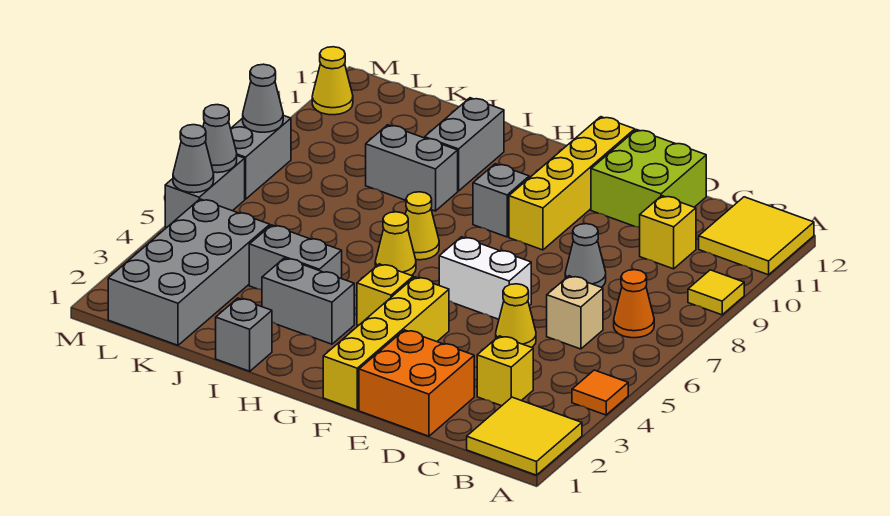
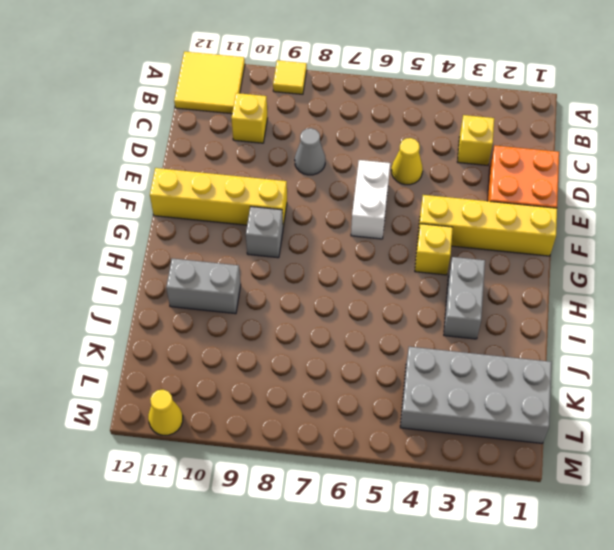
none -> yellow tile A1:B2 level 1
none -> orange tile A4 level 1
none -> orange cone B7 level 1
none -> tan brick C6 level 1

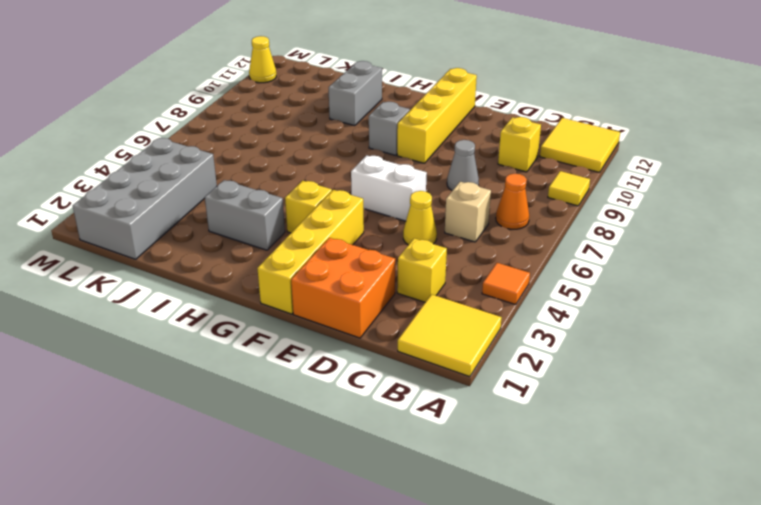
none -> lime brick D11:E12 level 1
none -> yellow cone H6 level 1
none -> yellow cone H7 level 1
none -> grey brick I1 level 1

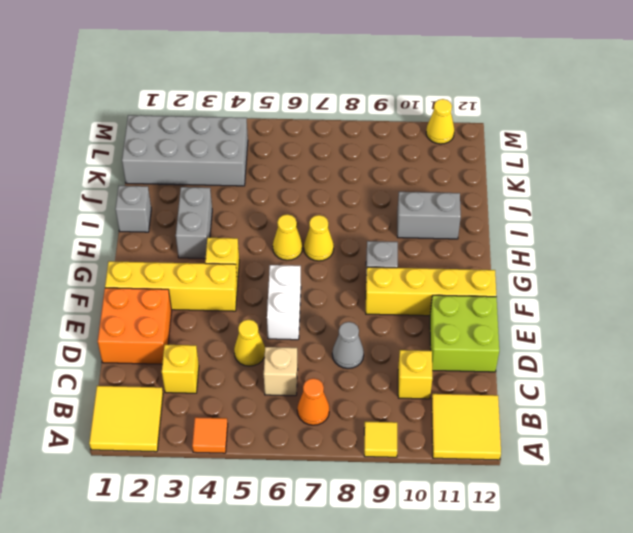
none -> grey brick I4:J4 level 1
none -> grey brick I9:J9 level 1
none -> grey brick M5:M6 level 1
none -> grey brick M7:M8 level 1

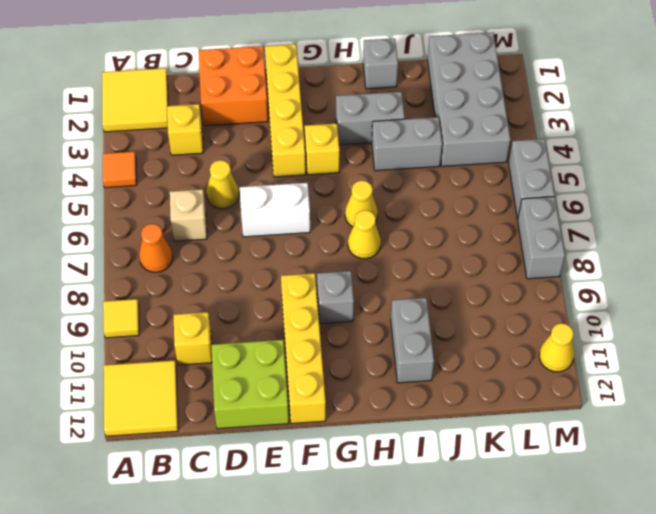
none -> grey cone D8 level 1
none -> grey brick I9:J9 level 1
none -> grey cone M5 level 2
none -> grey cone M6 level 2

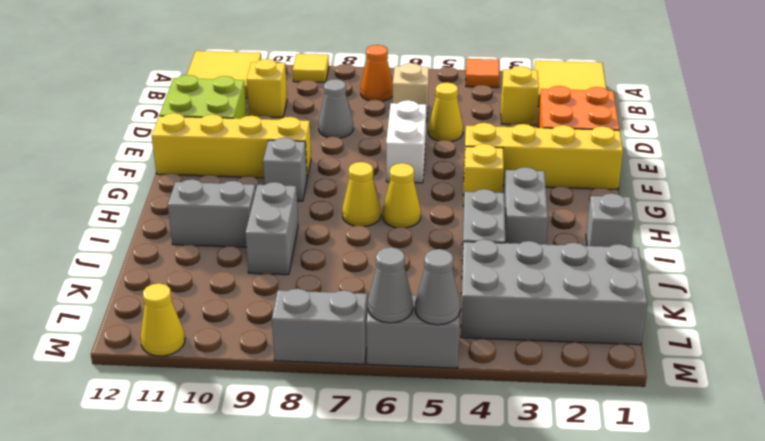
none -> grey cone M8 level 2

